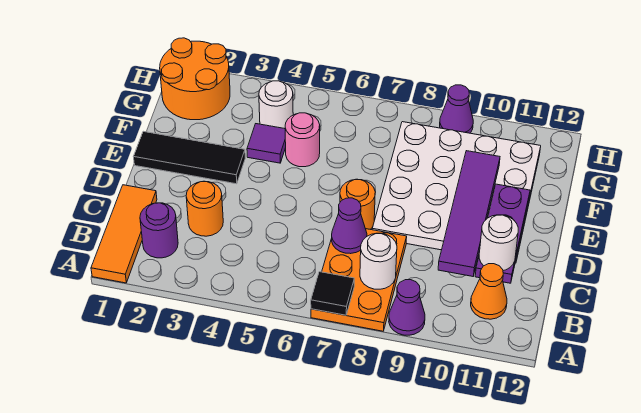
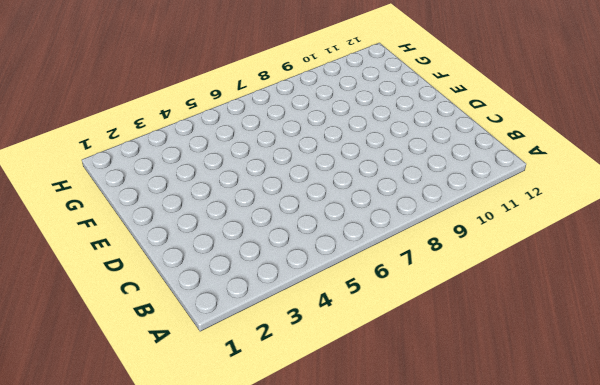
none -> orange tile A1:C1 level 1
none -> orange plate A7:C8 level 1
none -> purple cone A9 level 1

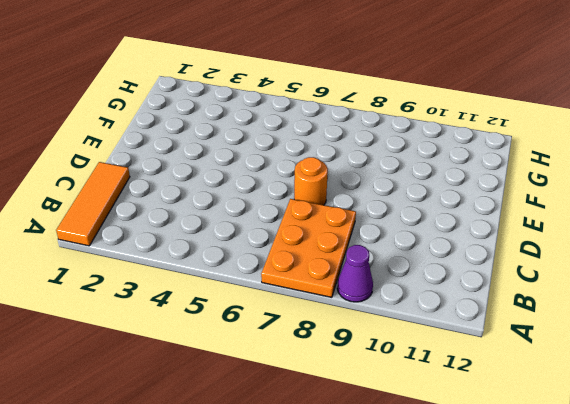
none -> purple round brick B2 level 1
none -> orange cone B11 level 1
none -> orange round brick C3 level 1

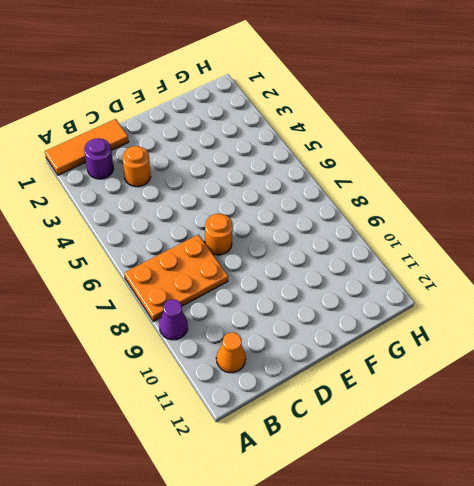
none -> white plate D8:G11 level 1
none -> black tile E1:E3 level 1
none -> purple tile F4 level 1

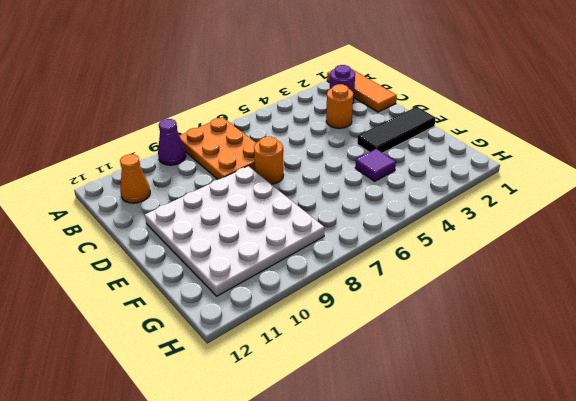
none -> pink round brick F5 level 1
none -> orange round brick G1:H2 level 1
none -> white round brick G4 level 1

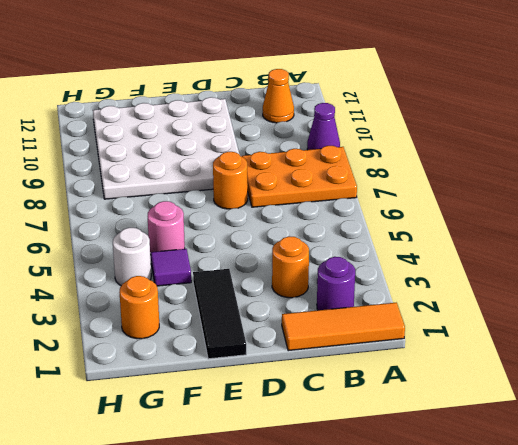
orange round brick G2 level 1 -> orange round brick G1:H2 level 1
none -> purple cone H9 level 1
none -> black tile A7 level 2
none -> white round brick B8 level 2

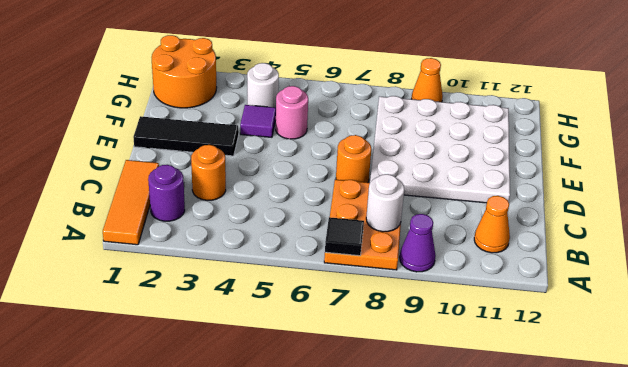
orange cone H9 level 1 -> purple cone H9 level 1
none -> purple cone C7 level 2
none -> purple tile C10:F10 level 2
none -> purple plate C11:E11 level 2

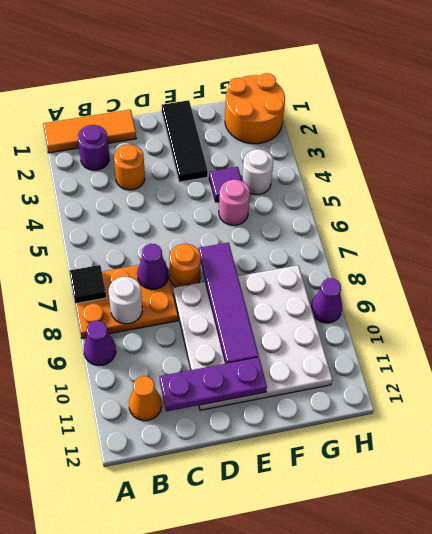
purple tile E7:E10 level 2 -> purple tile C10:F10 level 2
none -> white round brick C11 level 3

